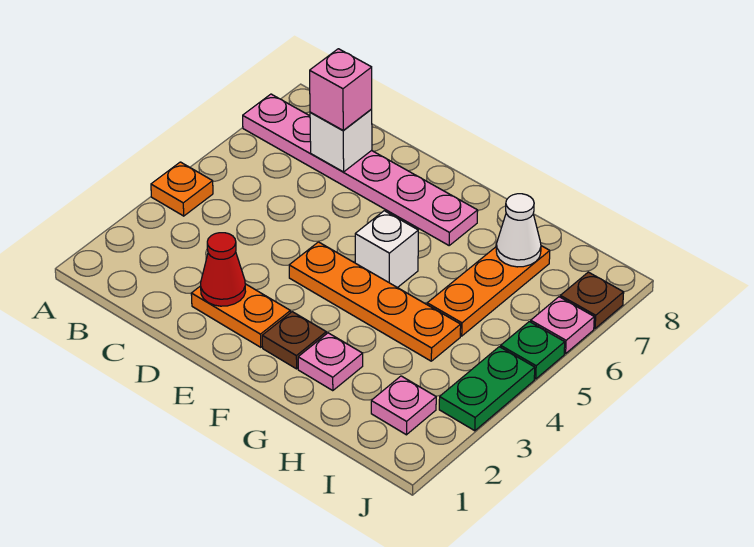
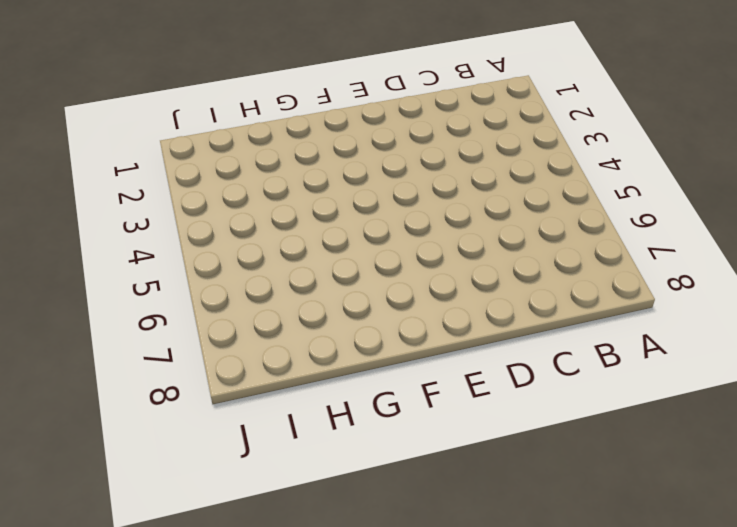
none -> orange plate A4 level 1
none -> pink plate A7:F7 level 1
none -> orange plate D2:E2 level 1

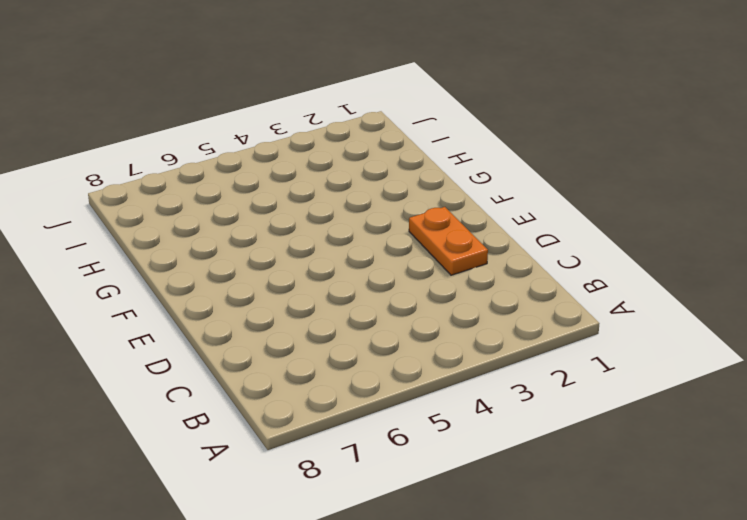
none -> orange plate A4 level 1
none -> pink plate A7:F7 level 1
none -> orange plate E4:H4 level 1

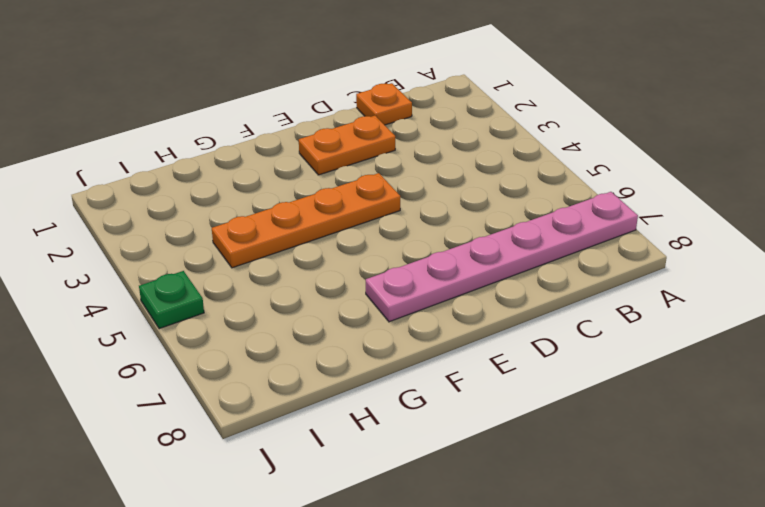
orange plate C1 level 1 -> orange plate A4 level 1
none -> brown plate F2 level 1
none -> white brick F5 level 1
none -> pink plate G2 level 1

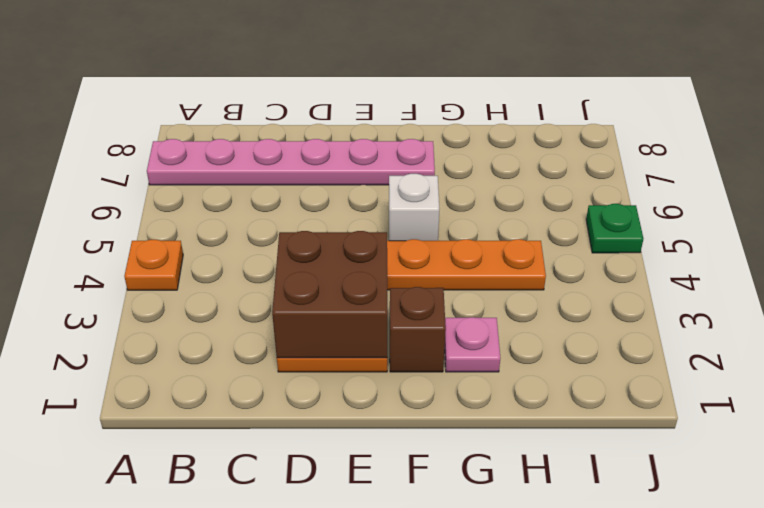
brown brick D2:E3 level 2 -> red cone D2 level 2
brown brick F2 level 1 -> brown plate F2 level 1
none -> orange plate H5:H7 level 1
none -> pink plate I2 level 1
none -> green plate J3:J4 level 1

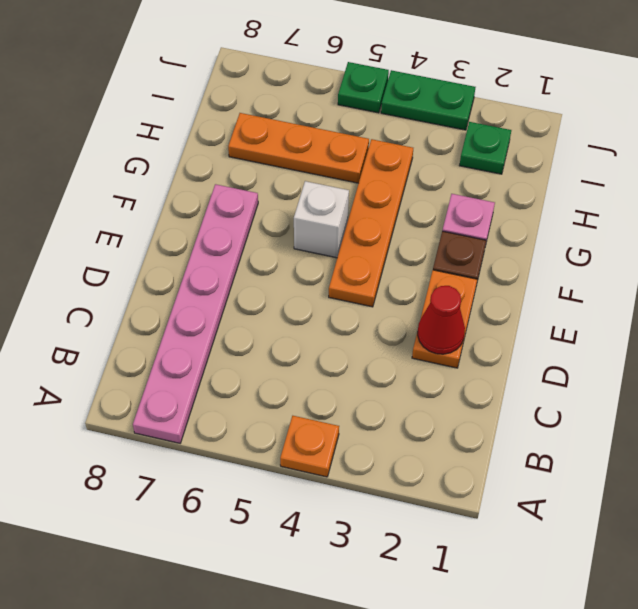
green plate I2 level 1 -> pink plate I2 level 1
none -> pink plate J6 level 1
none -> brown plate J7 level 1
none -> white brick C7 level 2

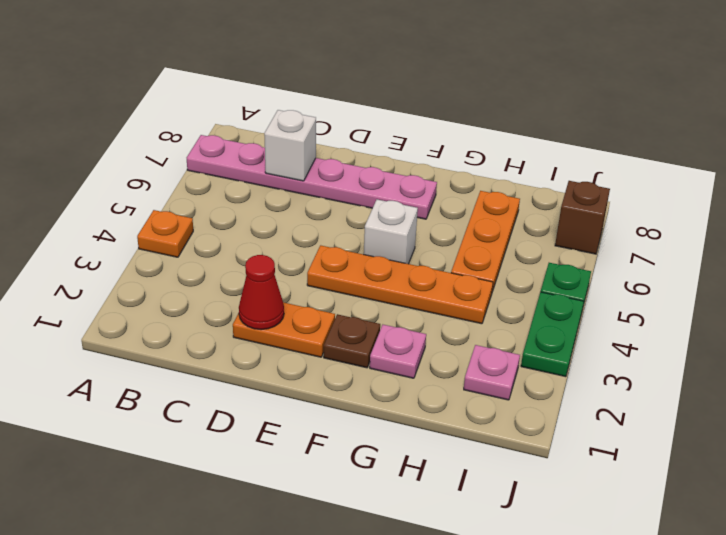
brown brick J7 level 1 -> brown plate J7 level 1
none -> pink plate J6 level 1
none -> white cone H7 level 2
none -> pink brick C7 level 3

